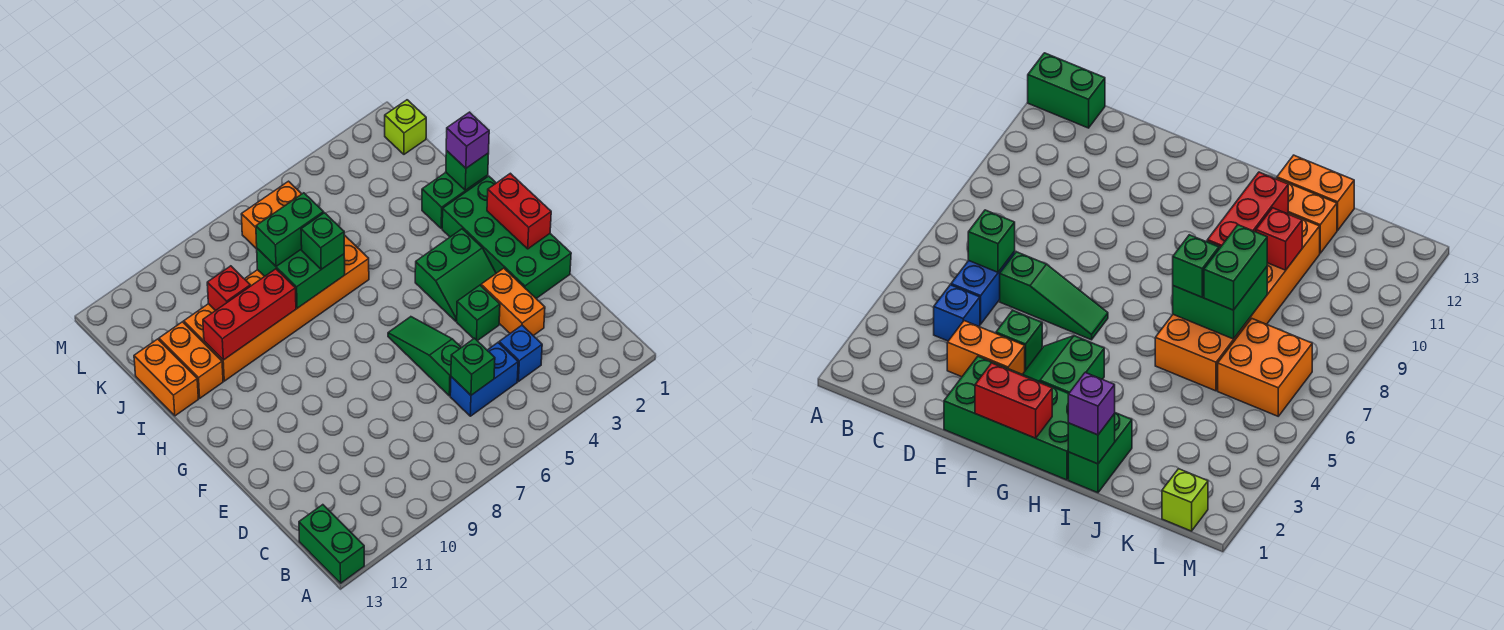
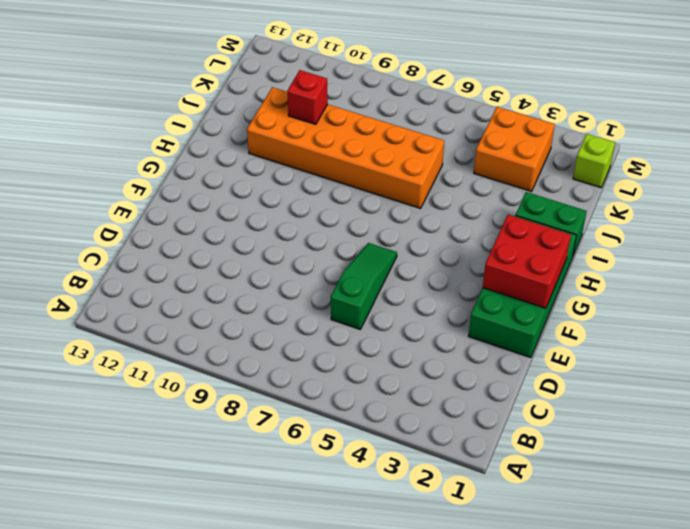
red brick F1:G2 level 2 -> red brick F1:G1 level 2
orange brick K3:L4 level 1 -> orange brick K6:L7 level 1
none -> green brick A13:B13 level 1
none -> blue brick C4 level 1
none -> blue brick C5:C6 level 1

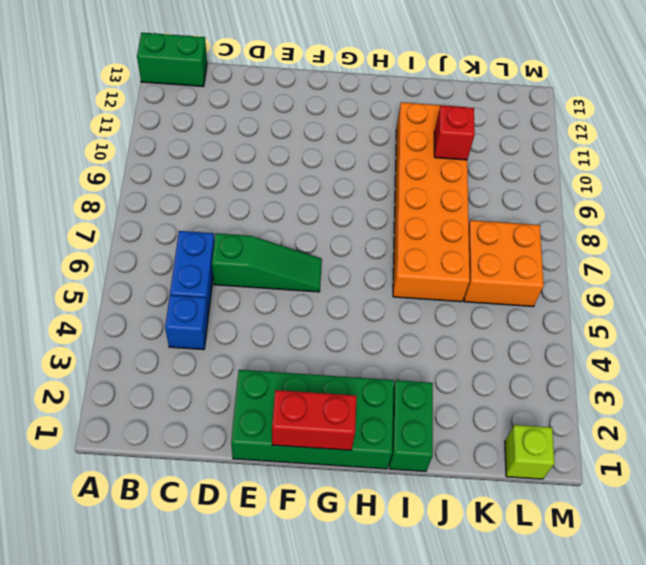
none -> orange brick D3:E3 level 1
none -> green brick E4 level 1
none -> green slope F3:G4 level 1 top G

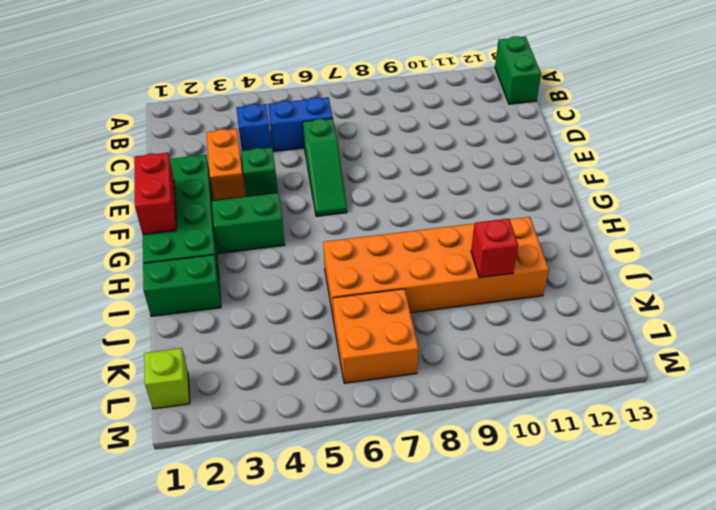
none -> orange brick I12:J12 level 1
none -> orange brick I13:J13 level 1
none -> green brick C6 level 2

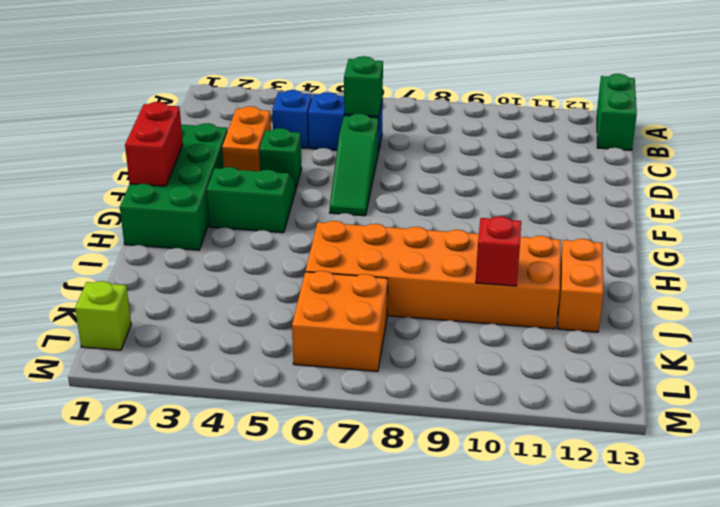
none -> green brick I1:I2 level 1
none -> orange brick I13:J13 level 1
none -> green brick I1 level 2

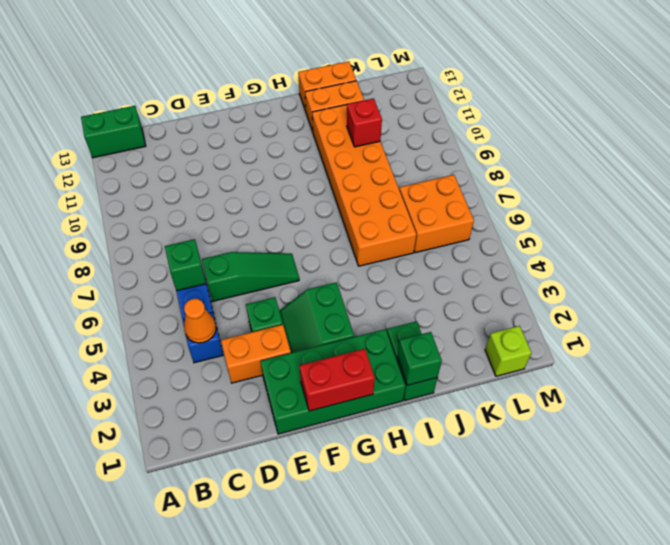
orange cone C4 level 2 -> none
none -> green brick I7:J8 level 2
none -> red brick I9:I11 level 2
none -> purple brick I1 level 3

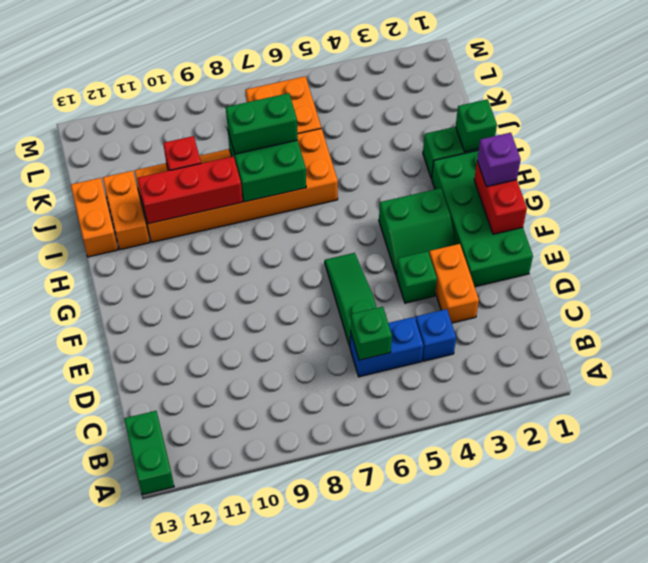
purple brick G1 level 3 -> purple brick I1 level 3
none -> lime brick L1 level 1
none -> green brick I7 level 3

